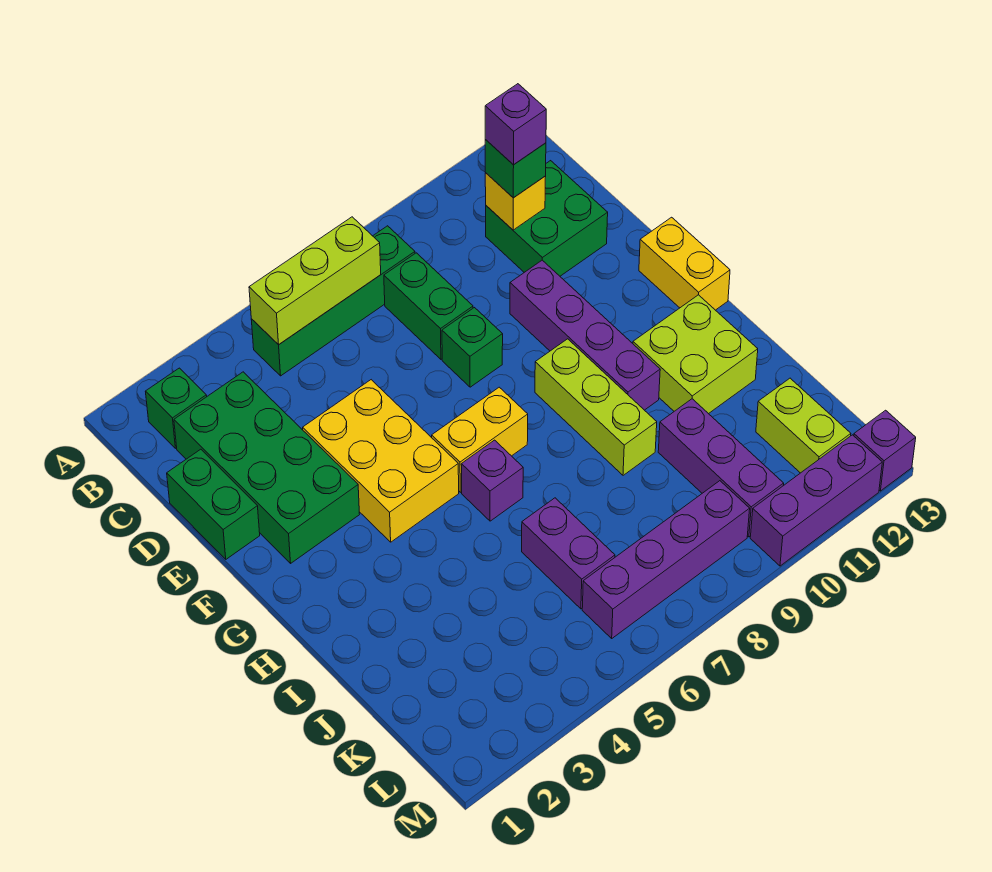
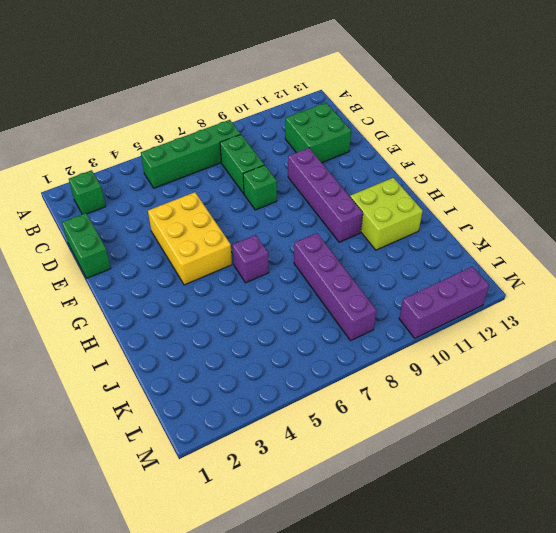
purple brick I8:L8 level 1 -> purple brick L6:L9 level 1
none -> green brick C2:F3 level 1
none -> yellow brick F13:G13 level 1
none -> yellow brick G6:G7 level 1

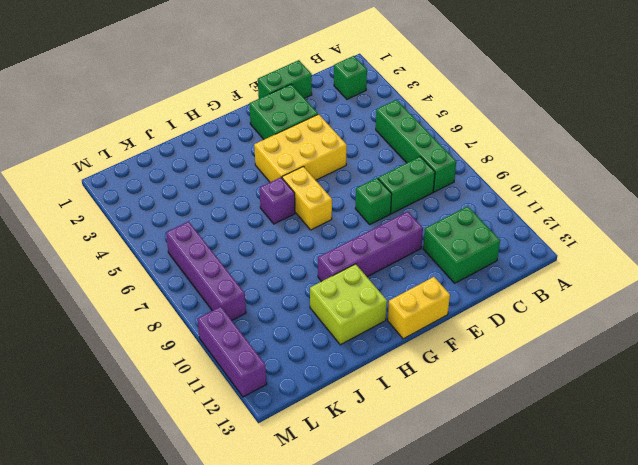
green brick E2:F3 level 1 -> green brick C2:F3 level 1
none -> lime brick G9:I9 level 1
none -> purple brick J6:K6 level 1
none -> purple brick J10:L10 level 1

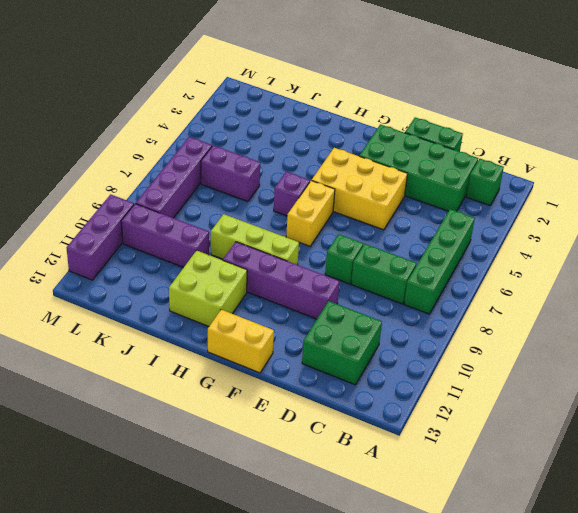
none -> lime brick K12:L12 level 1
none -> purple brick M13 level 1
none -> lime brick B5:B7 level 2

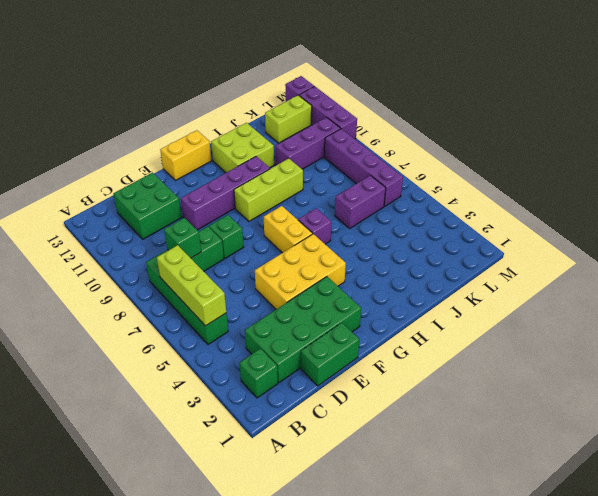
green brick C8 level 2 -> green brick C11 level 3
none -> yellow brick C11 level 2
none -> purple brick C11 level 4

